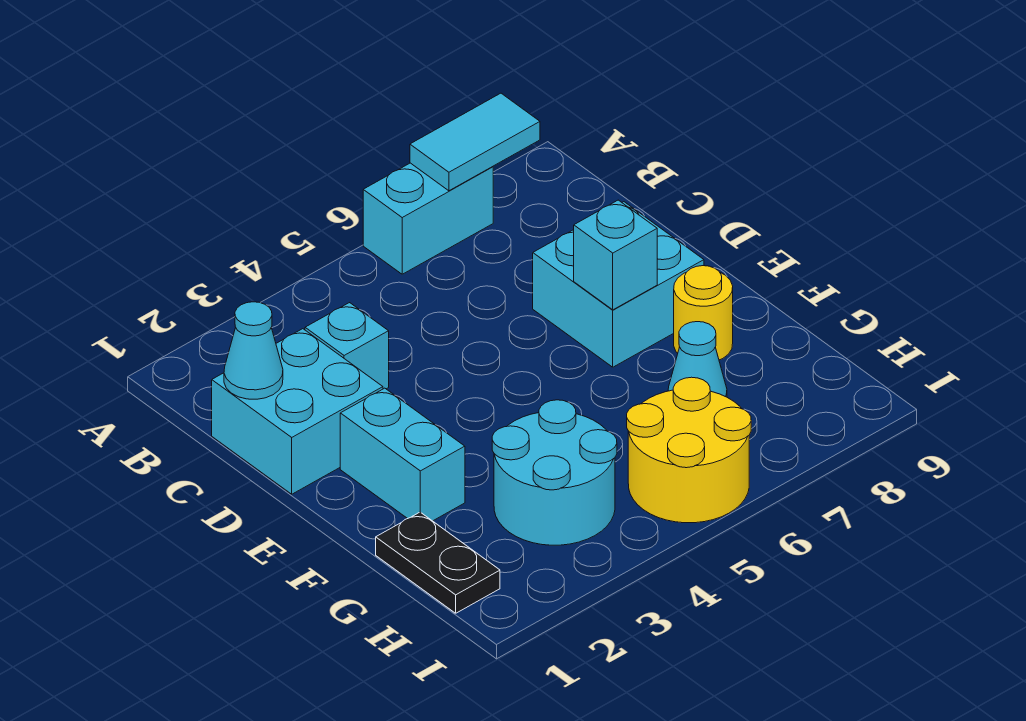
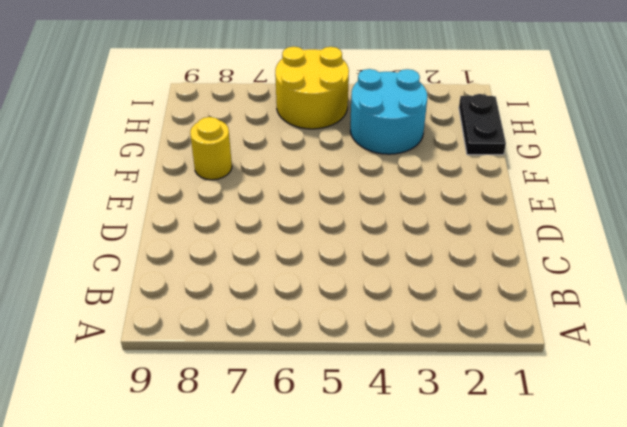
none -> cyan brick A6:A7 level 1
none -> cyan brick C1:D2 level 1
none -> cyan brick C3 level 1

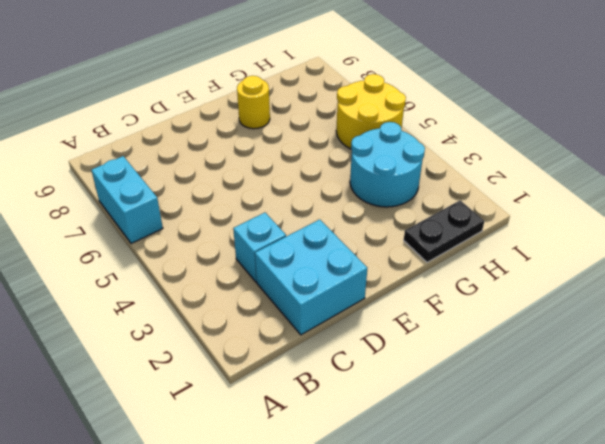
none -> cyan brick D7:E8 level 1
none -> cyan brick E2:F2 level 1
none -> cyan cone G7 level 1

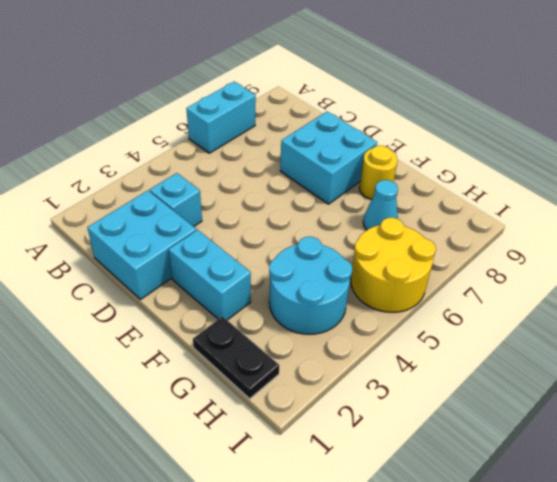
none -> cyan tile A7:A8 level 2
none -> cyan cone C1 level 2
none -> cyan brick E7 level 2

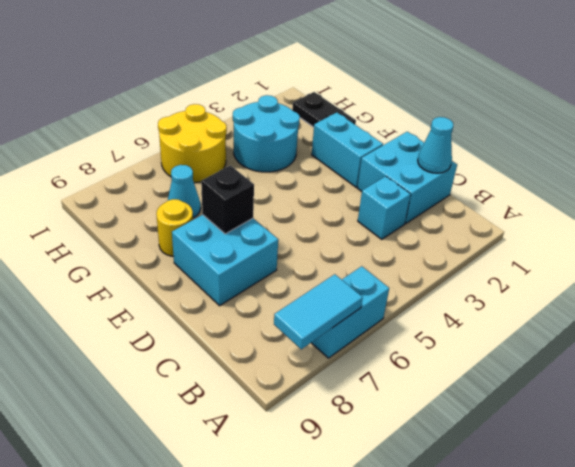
black brick E7 level 2 -> cyan brick E7 level 2

